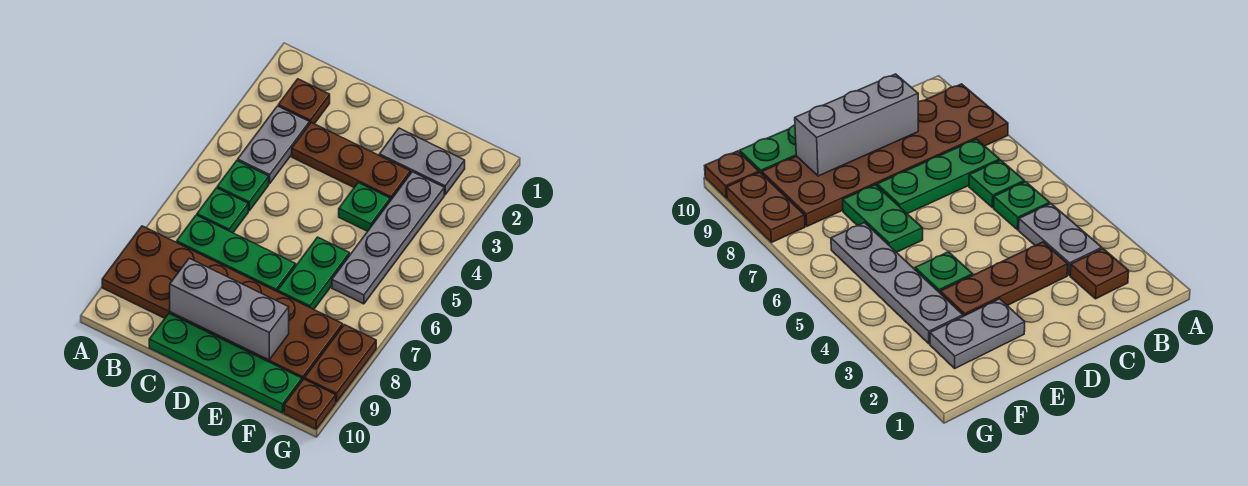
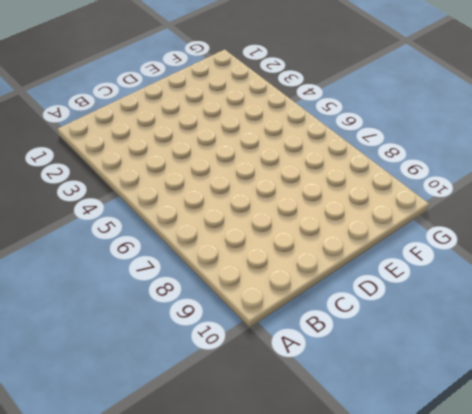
none -> brown plate A8:F9 level 1
none -> brown plate B2 level 1
none -> grey plate B3:B4 level 1

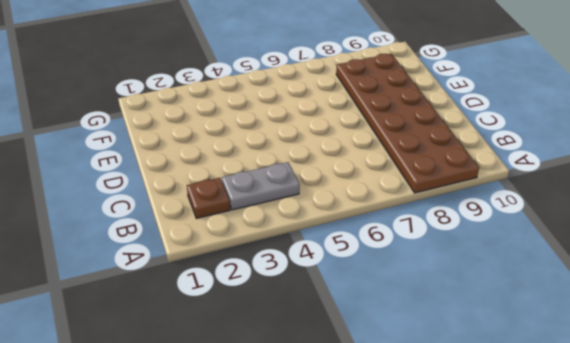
none -> green plate B5 level 1
none -> green plate B6 level 1
none -> green plate B7:D7 level 1

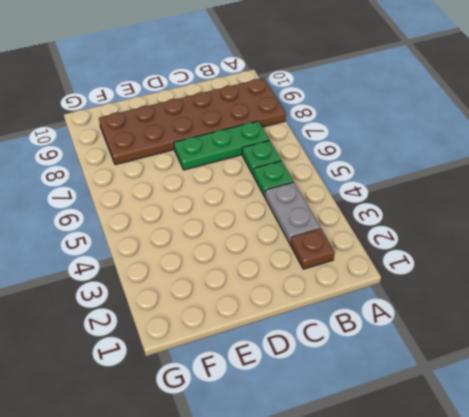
none -> brown plate C3:E3 level 1
none -> green plate C10:F10 level 1
none -> grey plate E2:F2 level 1

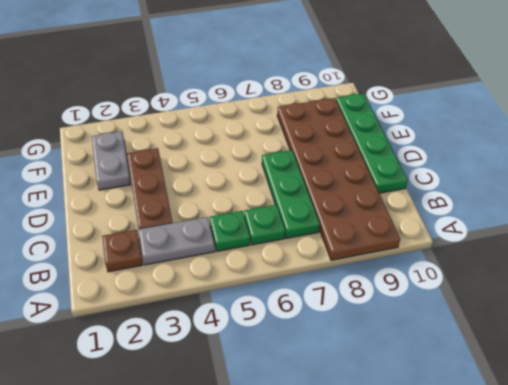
none -> green plate E4 level 1
none -> green plate E6:E7 level 1
none -> grey plate F3:F6 level 1

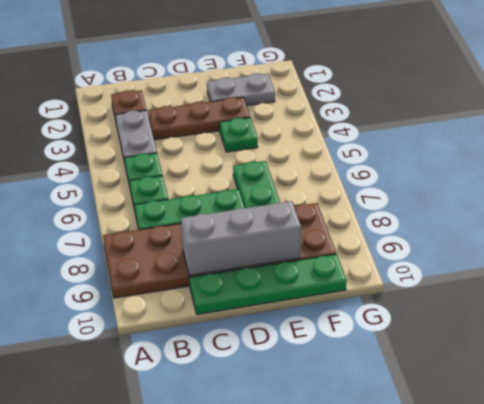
none -> grey plate F3:F6 level 1
none -> brown plate G8:G9 level 1
none -> brown plate G10 level 1

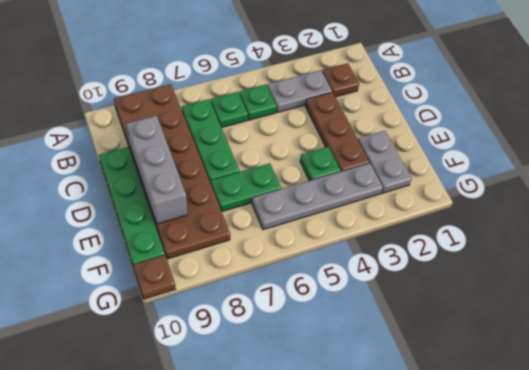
none -> brown plate G8:G9 level 1

